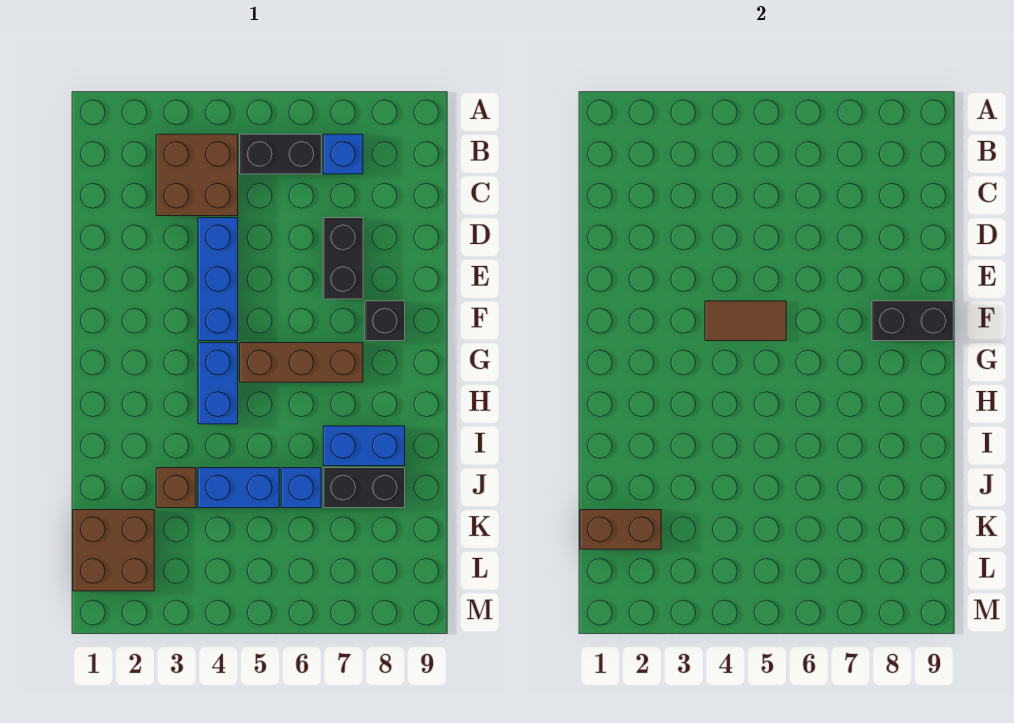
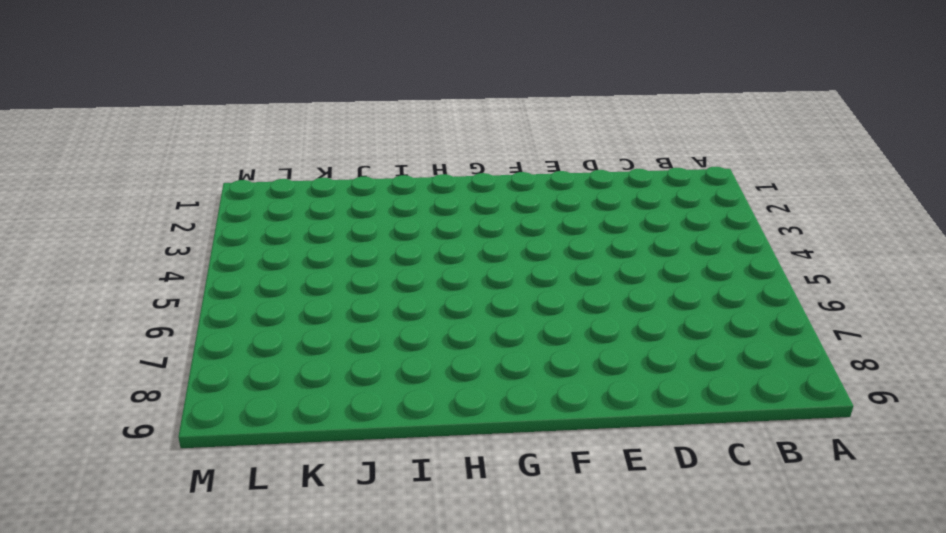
none -> brown brick B3:C4 level 1
none -> black brick B5:B6 level 1
none -> blue brick B7 level 1

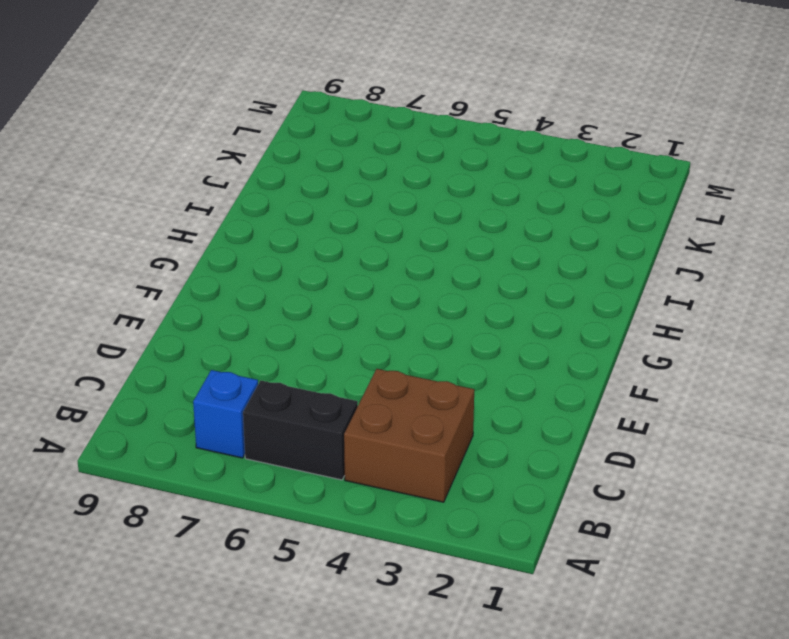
none -> blue brick D4:F4 level 1
none -> black brick D7:E7 level 1
none -> black brick F8 level 1

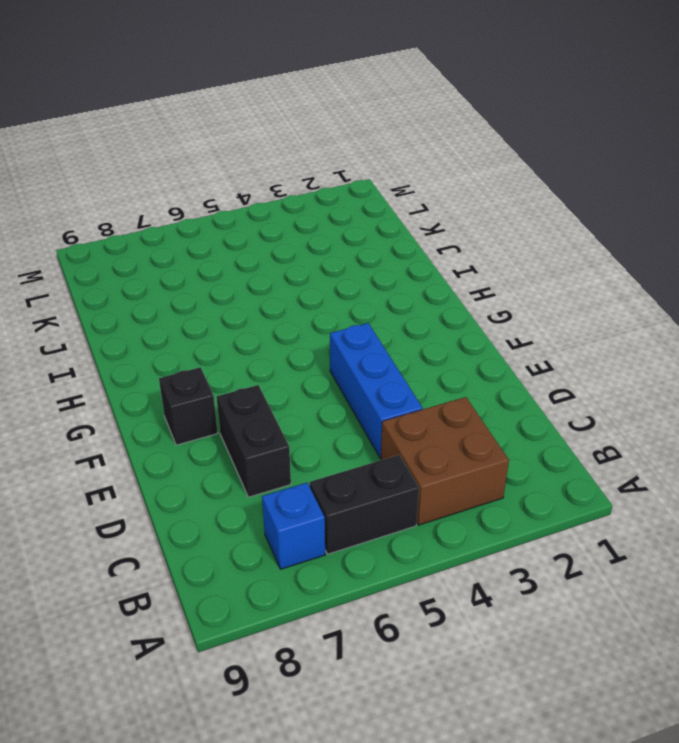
none -> blue brick G4:H4 level 1
none -> brown brick G5:G7 level 1
none -> blue brick I7:I8 level 1

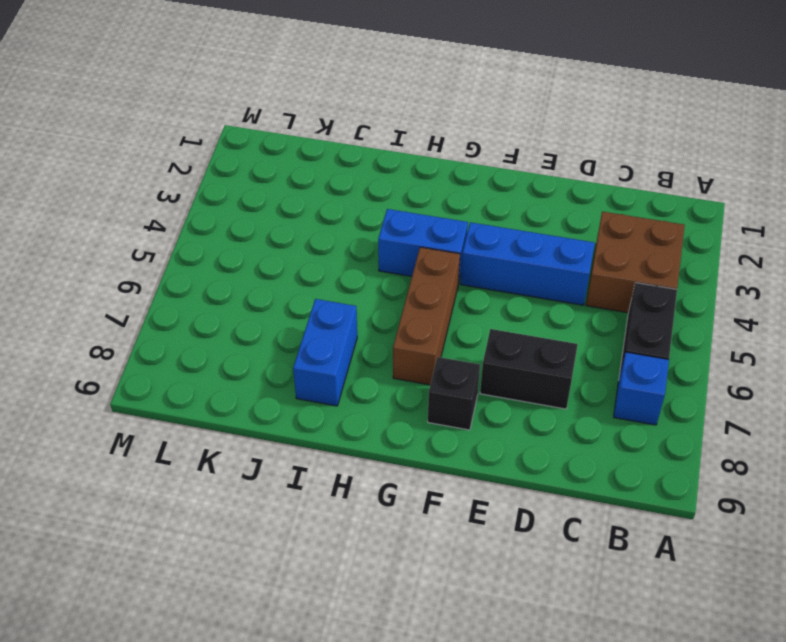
none -> brown brick J3 level 1
none -> blue brick J4:J5 level 1
none -> blue brick J6 level 1

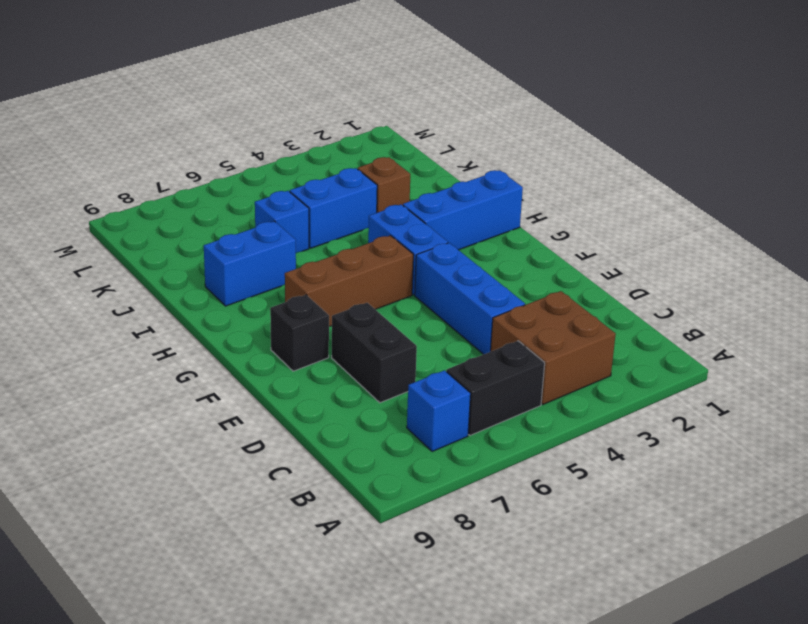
blue brick H1:H3 level 1 -> none
none -> black brick J7:J8 level 1
none -> brown brick K1:L2 level 1
none -> brown tile F4:F5 level 2

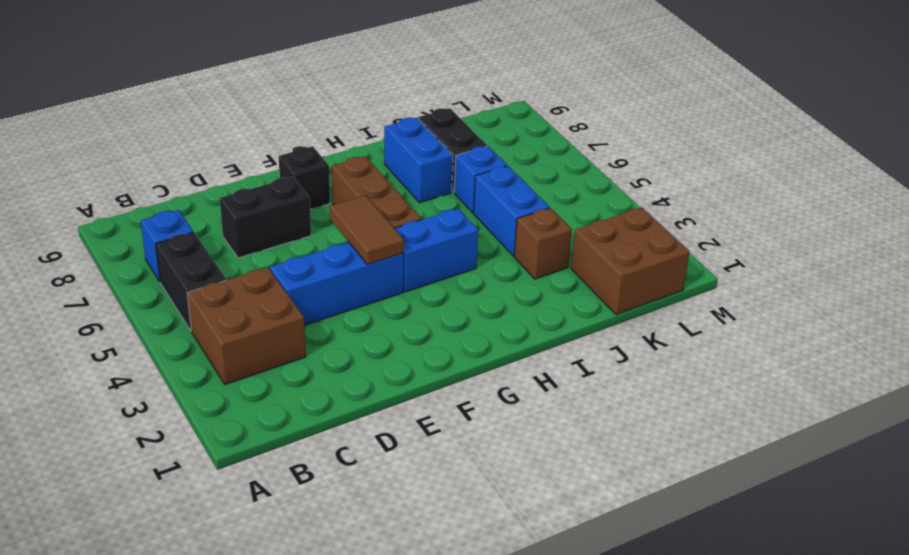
none -> black brick F8:F9 level 2
none -> brown brick K1:K2 level 2

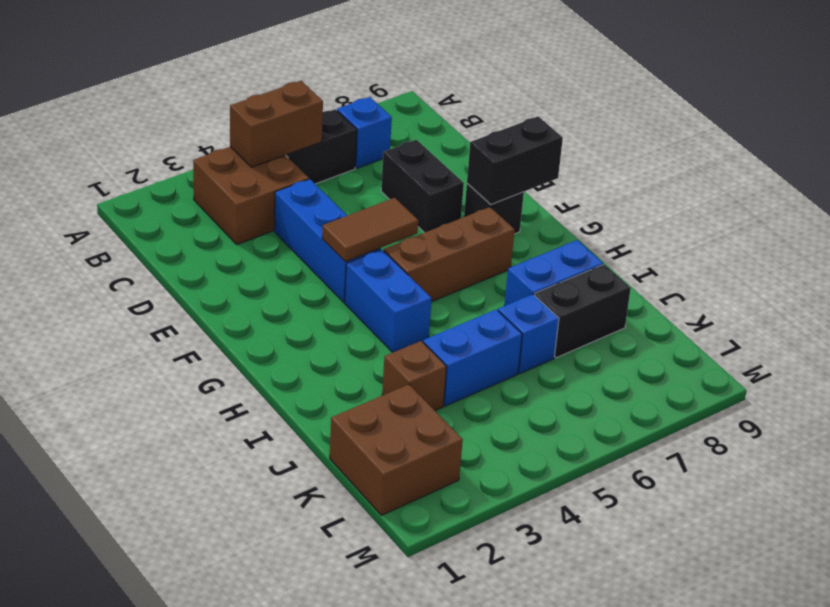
brown brick B4:B5 level 2 -> brown brick K1:K2 level 2

